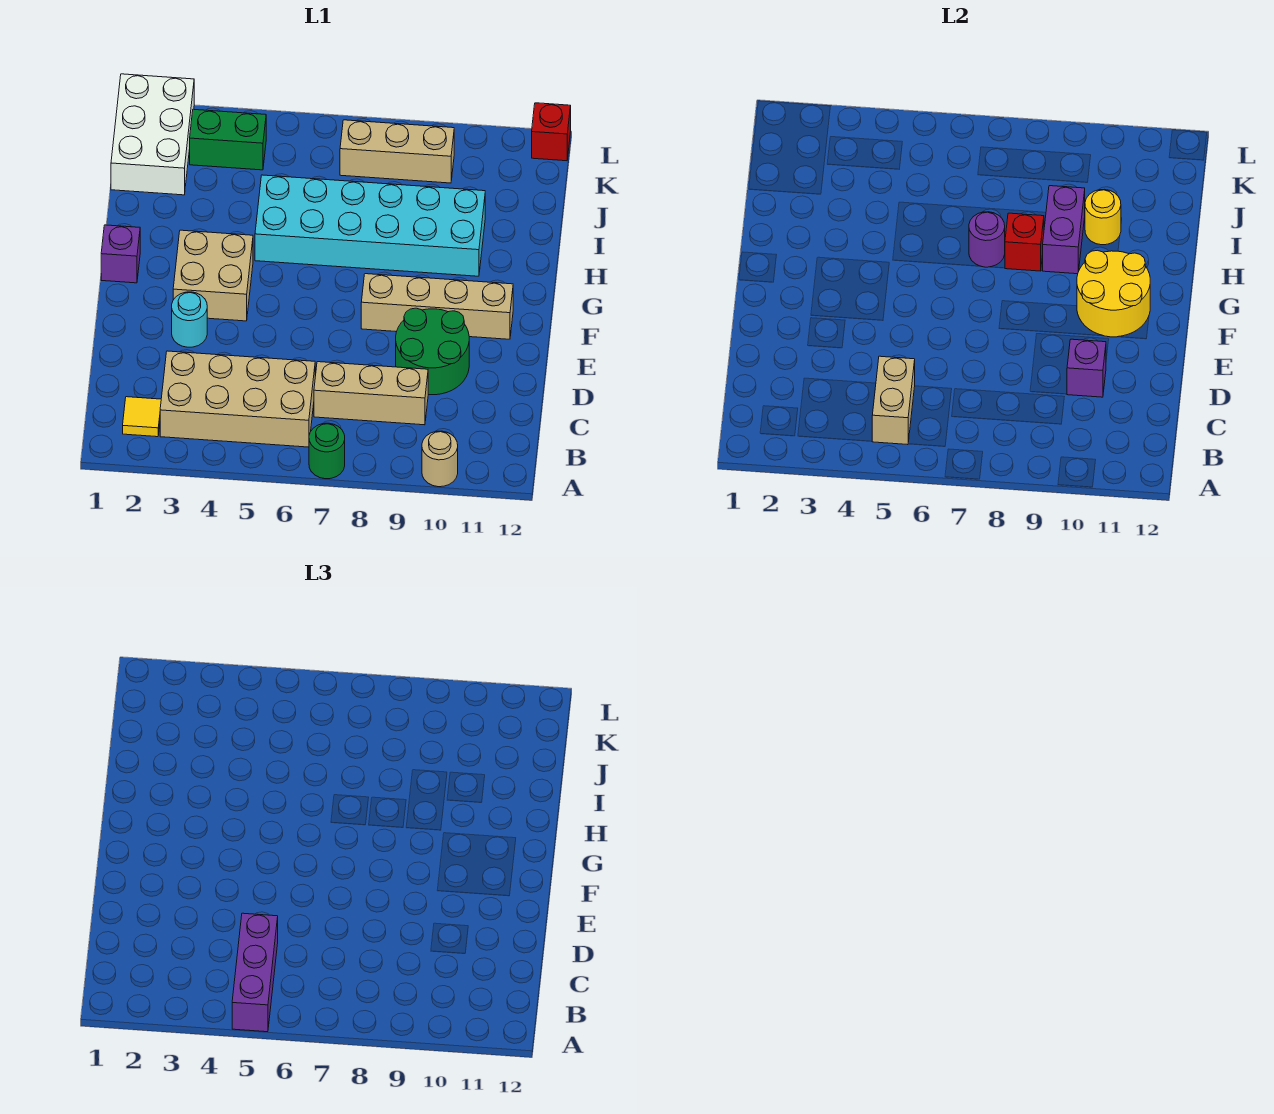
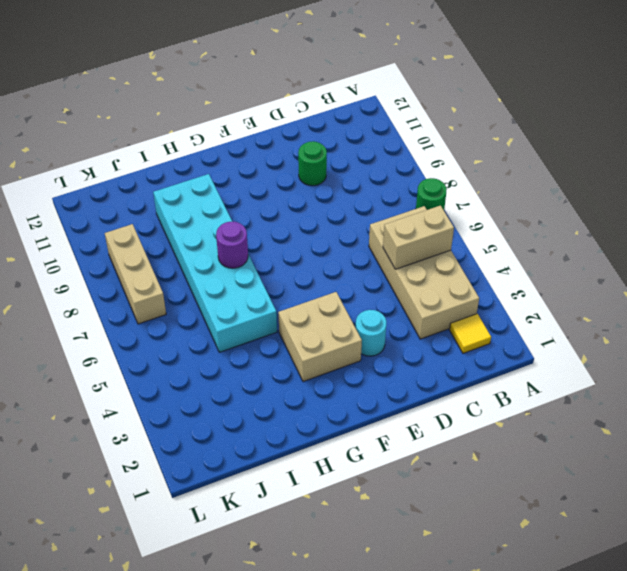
green round brick D10 level 1 -> green round brick D9:E10 level 1
none -> tan round brick A10 level 1
none -> tan brick C7:C9 level 1
none -> tan brick F8:F11 level 1

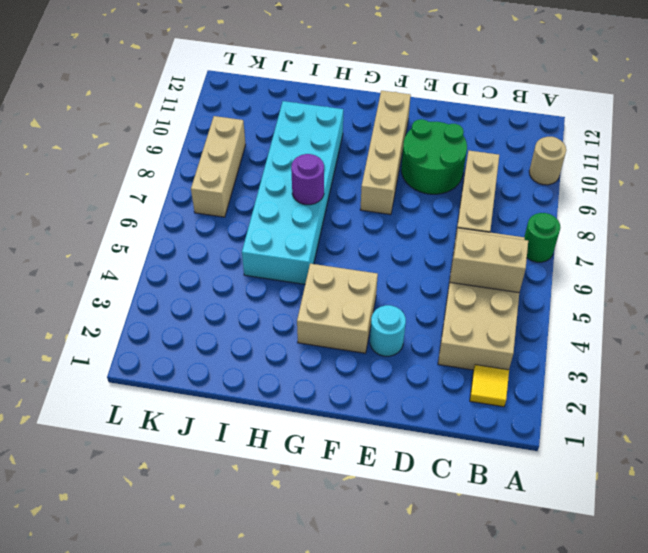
none -> purple brick G1 level 1
none -> white brick J1:L2 level 1
none -> green brick K3:K4 level 1

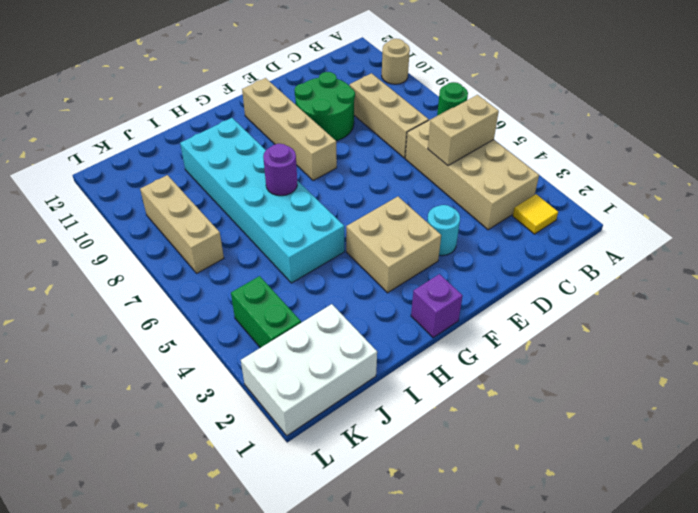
none -> red brick L12 level 1
none -> purple brick D10 level 2
none -> yellow round brick F10:G11 level 2

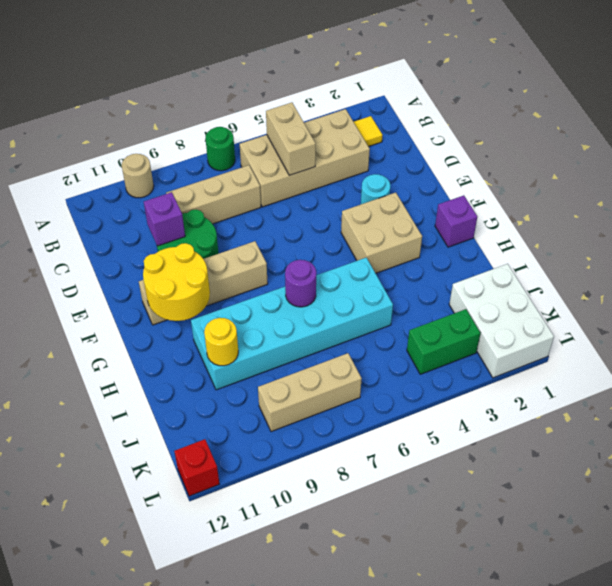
none -> red brick H8 level 2
none -> purple brick H9:I9 level 2
none -> purple brick A5:C5 level 3

